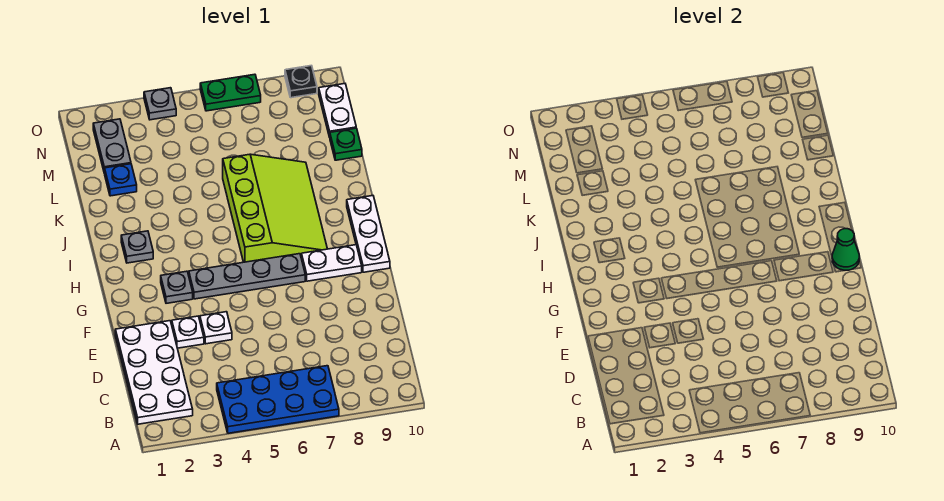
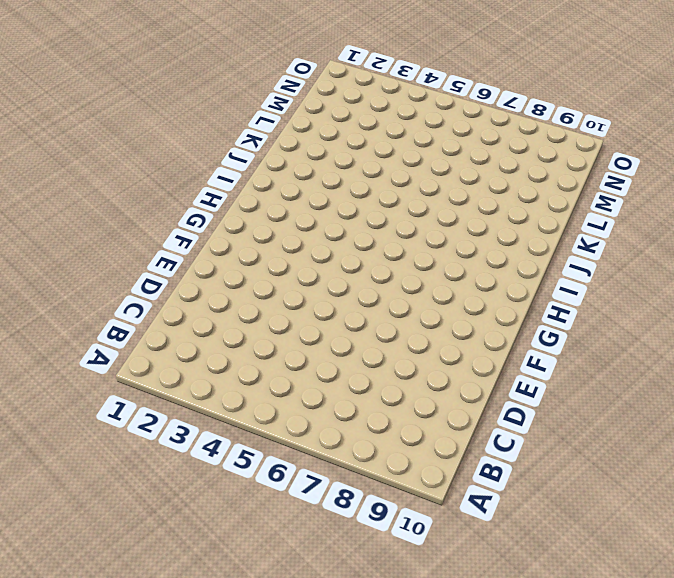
none -> blue plate A4:B7 level 1
none -> white plate B1:E2 level 1
none -> white plate E3 level 1

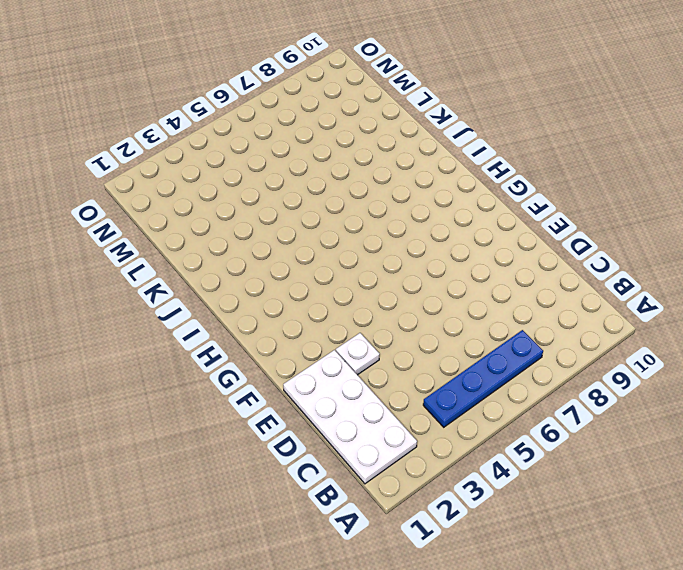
blue plate B4:B7 level 1 -> blue plate A4:B7 level 1
none -> white plate E4 level 1
none -> grey plate G3 level 1
none -> grey plate G4:G7 level 1

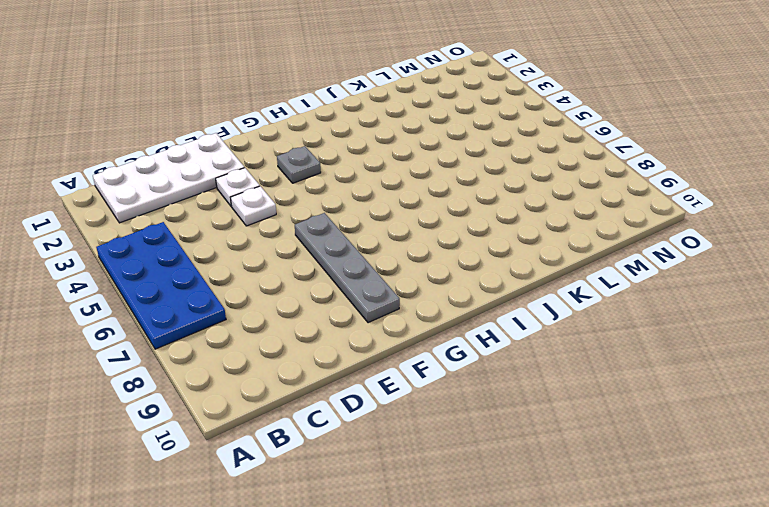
grey plate F6:F9 level 1 -> grey plate G4:G7 level 1
none -> white plate G8:G9 level 1
none -> white plate G10:I10 level 1
none -> lime slope H6:K8 level 1 top 6

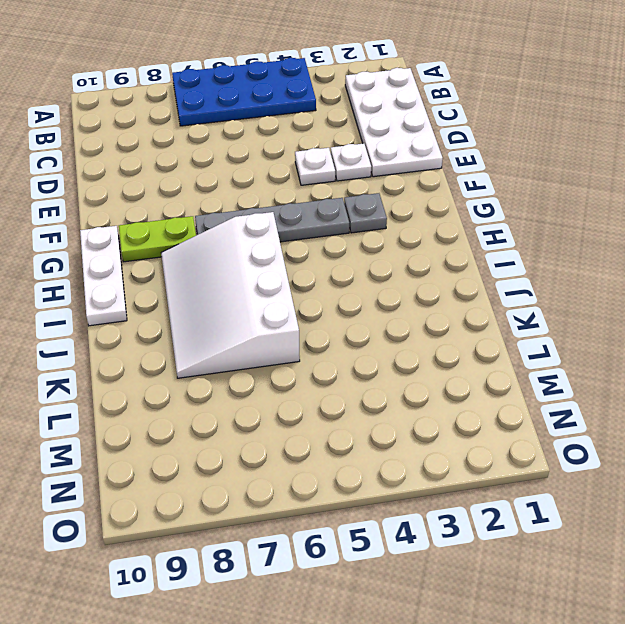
lime plate G8:G9 level 1 -> white plate G8:G9 level 1
white slope H6:K8 level 1 top 6 -> lime slope H6:K8 level 1 top 6
none -> grey plate I2 level 1
none -> blue plate L2 level 1
none -> green plate L10 level 1

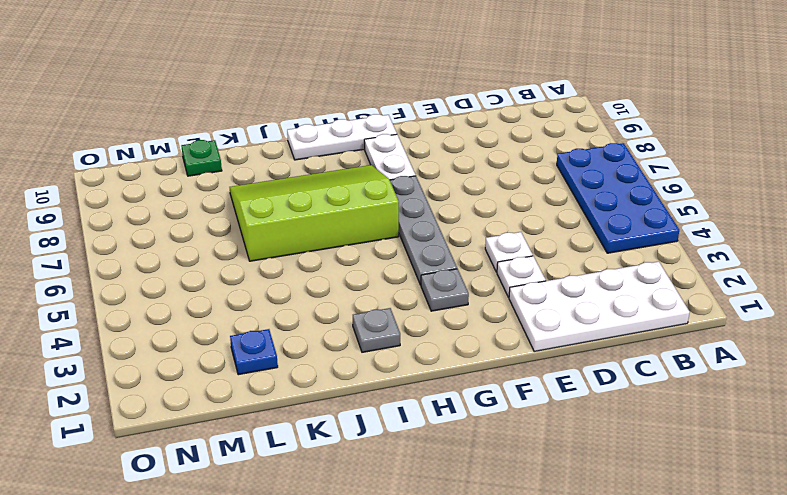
none -> grey plate M2:N2 level 1
none -> white plate M10:N10 level 1
none -> grey plate O4 level 1

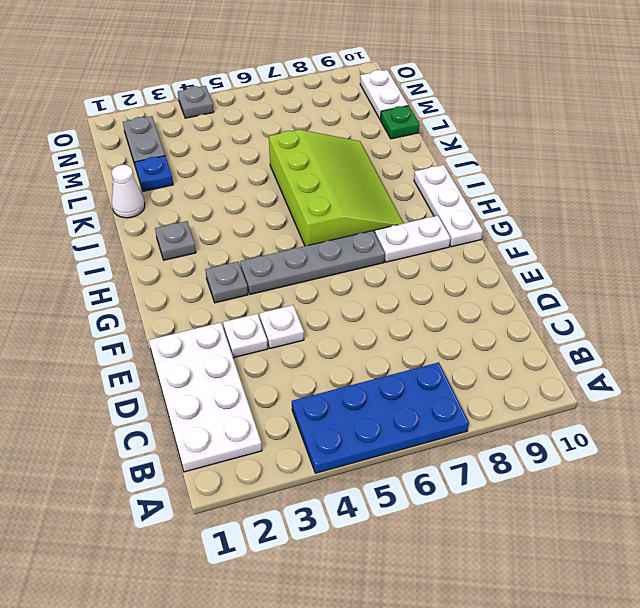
white cone K1 level 1 -> none
none -> green plate O6:O7 level 1
none -> black plate O9 level 1
none -> green cone G10 level 2

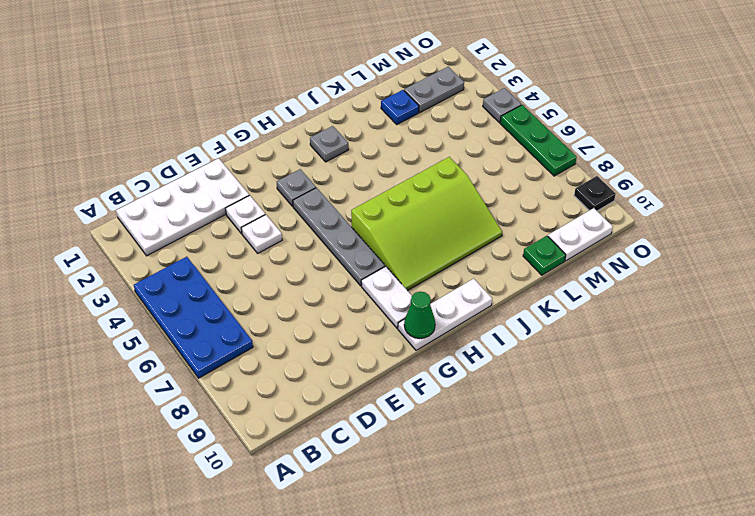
green plate O5:O7 level 1 -> green plate O6:O7 level 1

